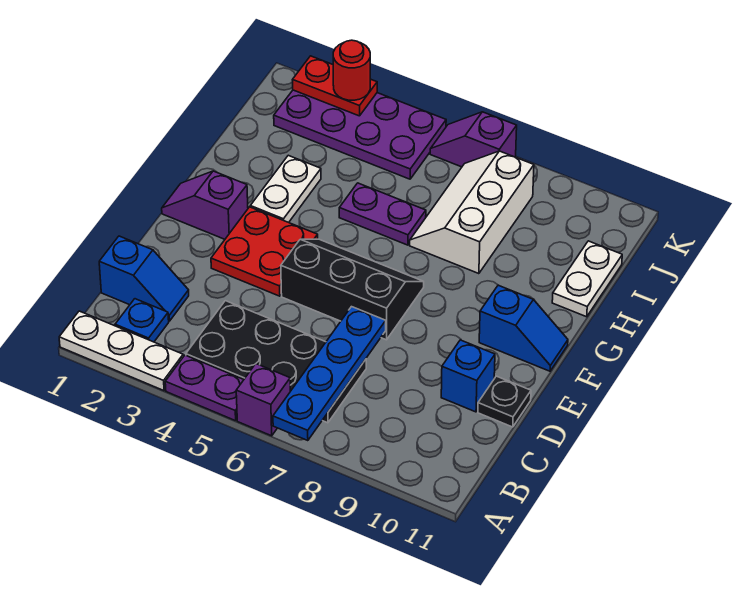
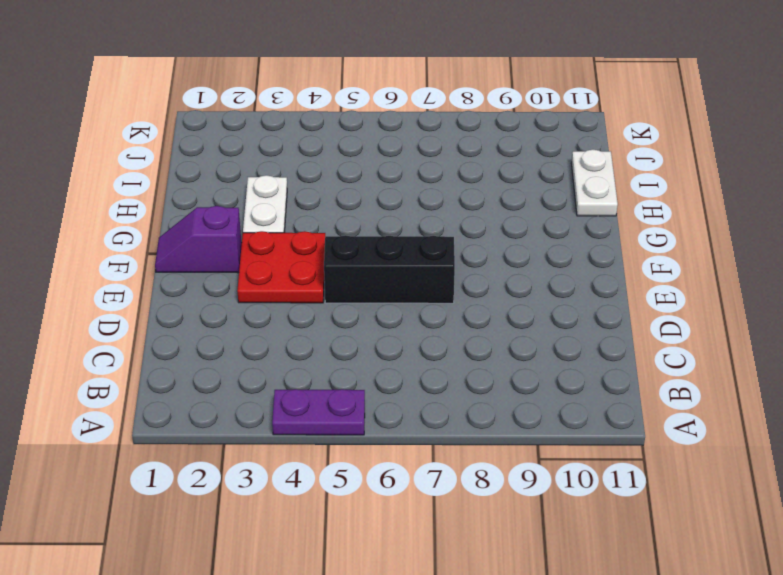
none -> white plate A1:A3 level 1
none -> purple brick A6 level 1
none -> blue plate B2 level 1

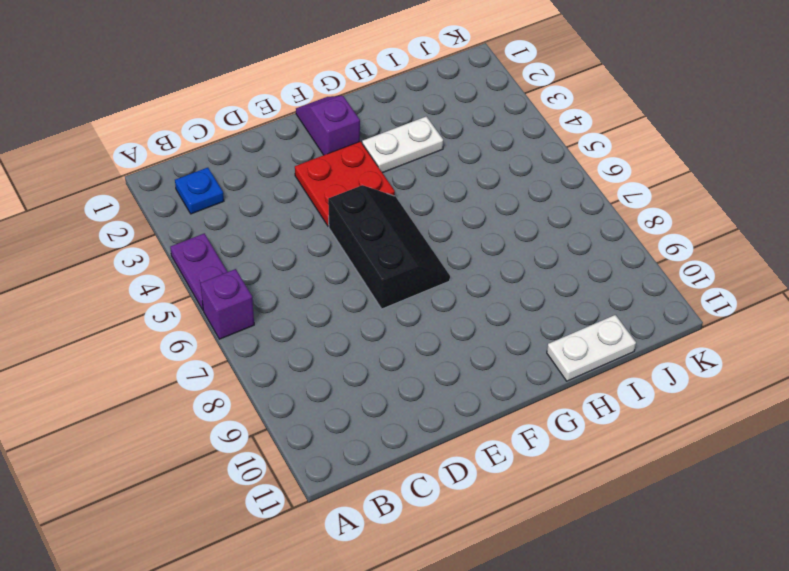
none -> white plate A1:A3 level 1
none -> black plate B4:C7 level 1
none -> blue slope C1:C2 level 1 top 1

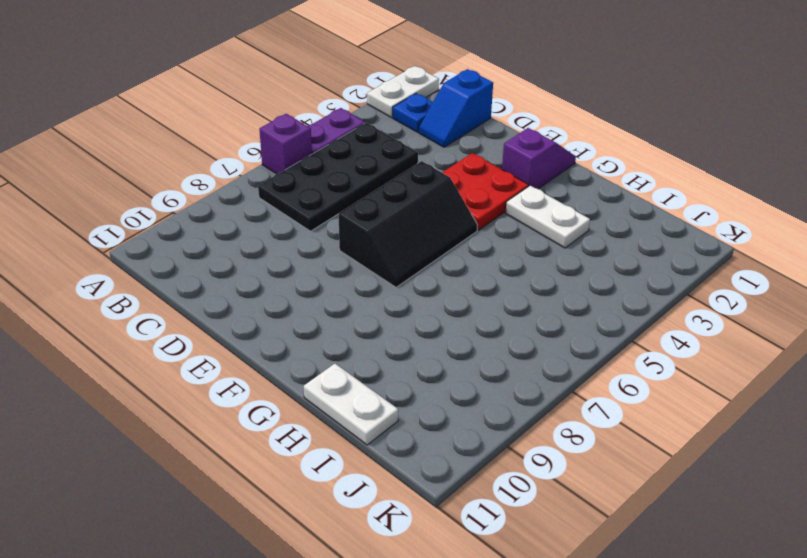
white plate A1:A2 level 1 -> white plate A1:A3 level 1
none -> blue brick D10 level 1
none -> black plate D11 level 1
none -> blue slope F10:F11 level 1 top 10

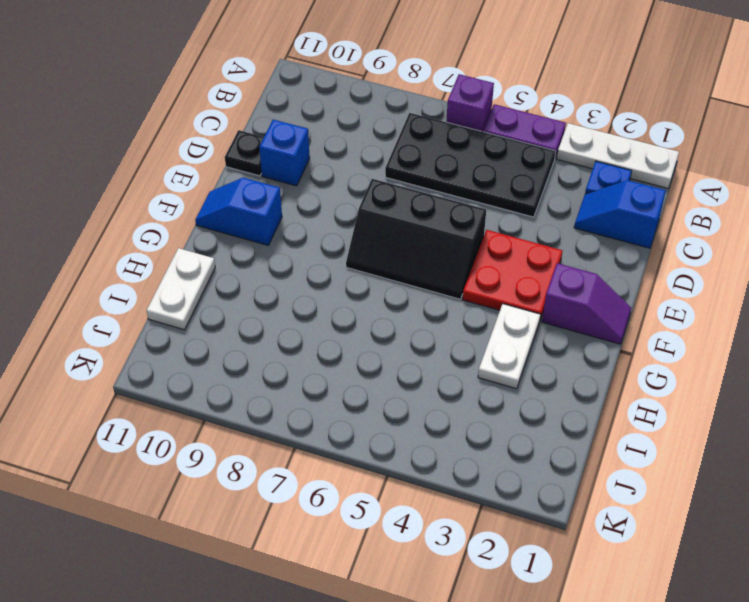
none -> purple plate H5:H6 level 1
none -> white slope H7:J8 level 1 top 8
none -> purple plate J2:K5 level 1

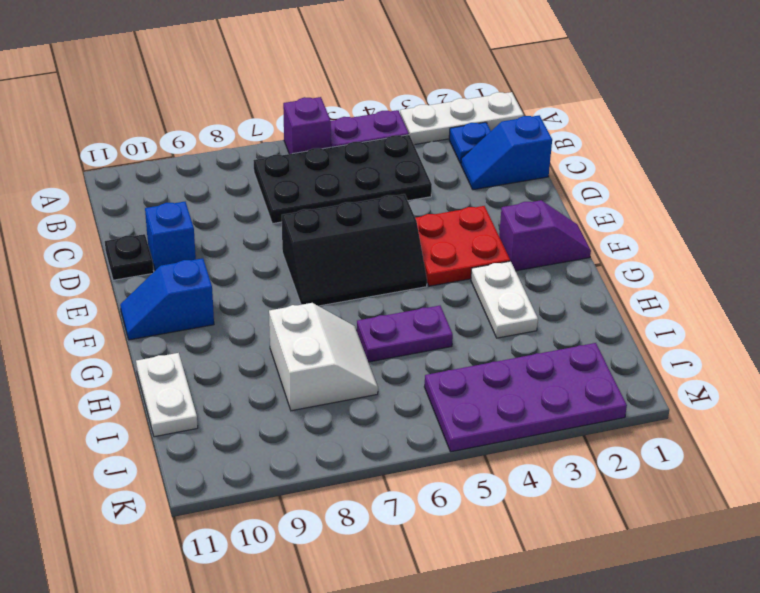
white slope H7:I8 level 1 top 8 -> white slope H7:J8 level 1 top 8
none -> purple slope K6:K7 level 1 top 7
none -> blue plate A7:D7 level 2
none -> red plate K2:K3 level 2

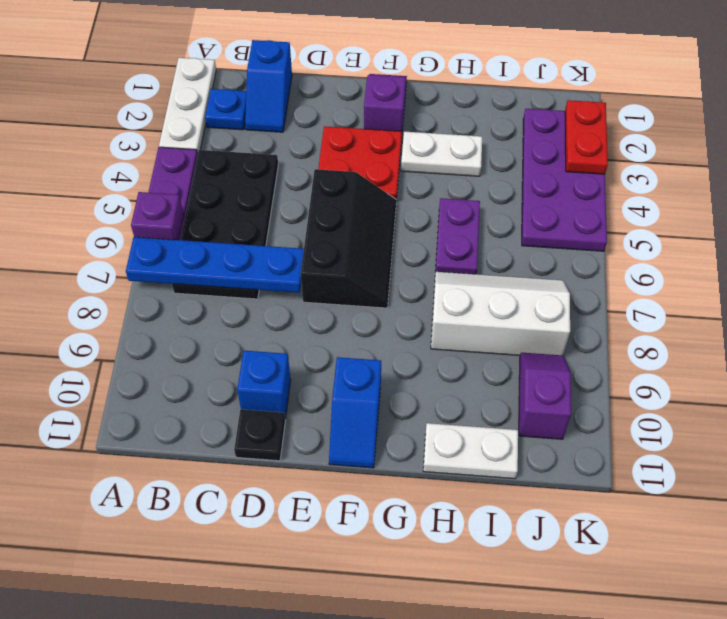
purple slope J9:J10 level 1 top 10 -> purple slope K6:K7 level 1 top 7
none -> red round brick K3 level 3

